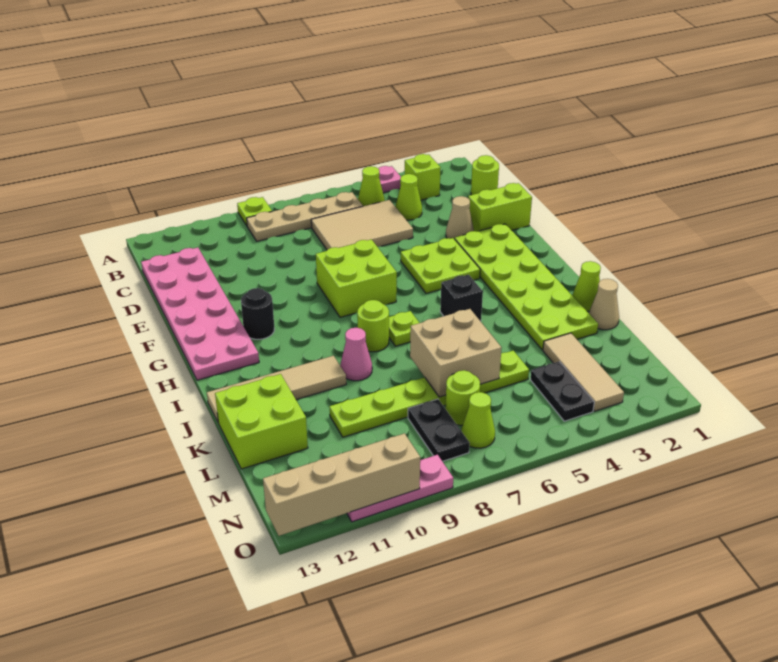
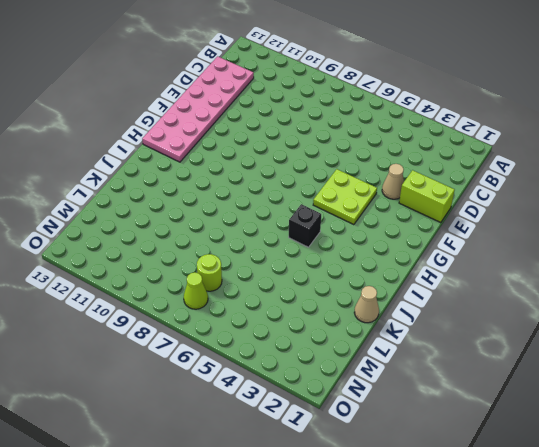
none -> pink plate A4 level 1
none -> lime plate A9 level 1
none -> lime brick B3 level 1
none -> lime cone B5 level 1

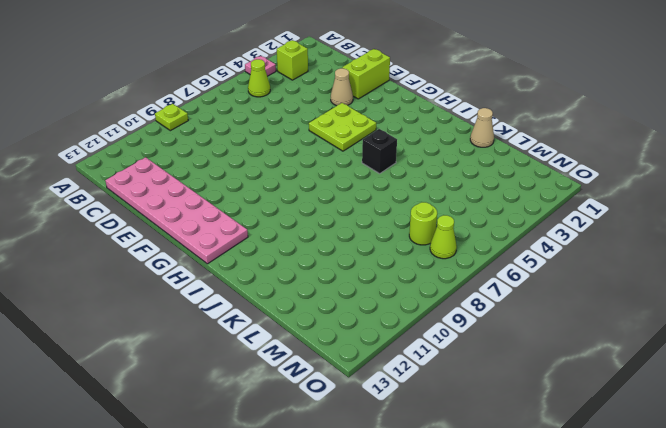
none -> tan plate B6:B9 level 1
none -> lime round brick C1 level 1
none -> lime cone C4 level 1
none -> tan tile C5:D7 level 1

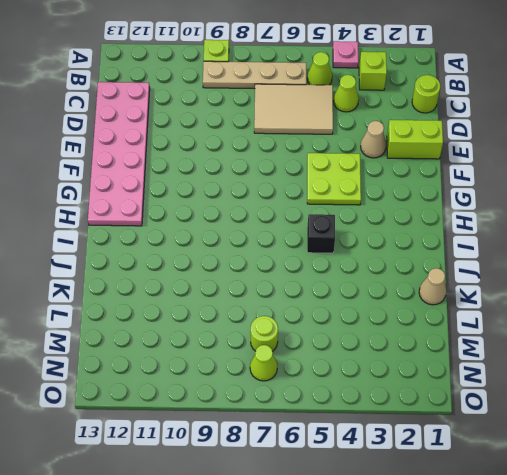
none -> lime plate F2:K3 level 1
none -> lime brick F7:G8 level 1
none -> black round brick G11 level 1
none -> lime plate I7 level 1

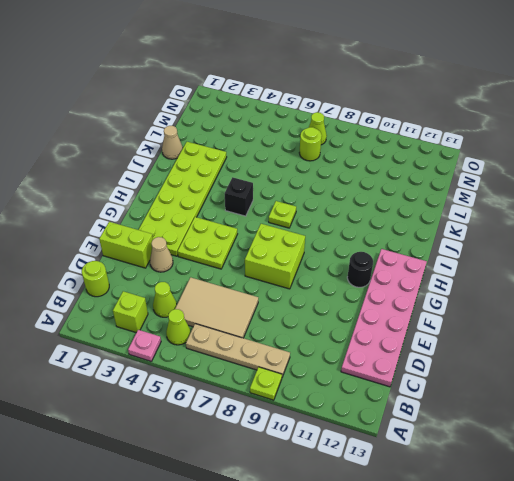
none -> lime round brick I8 level 1
none -> lime cone J1 level 1
none -> pink cone J9 level 1
none -> tan tile J10:J13 level 1

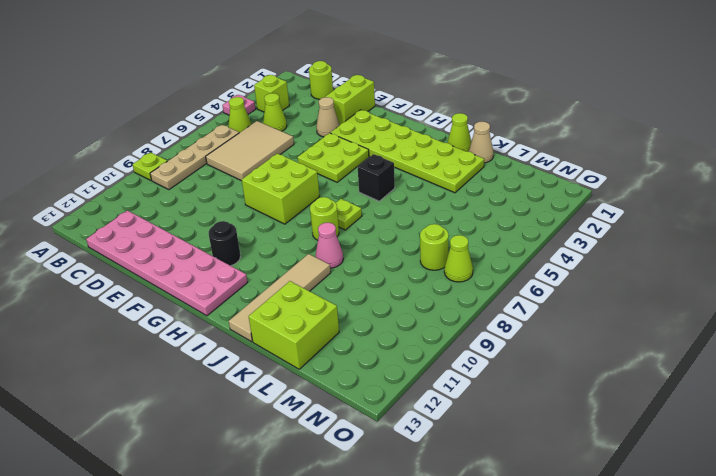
none -> tan tile L3:N3 level 1
none -> lime plate L5:L10 level 1
none -> black plate M4:N4 level 1
none -> black plate M8:N8 level 1

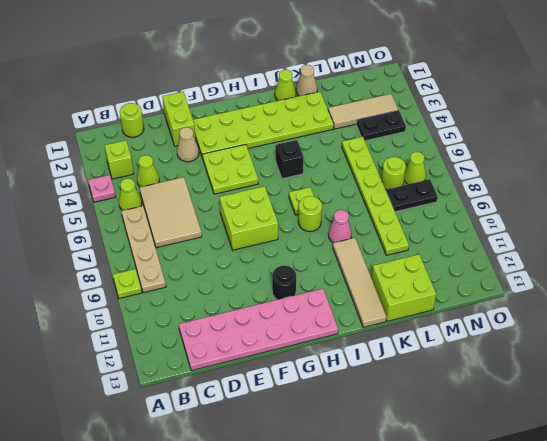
none -> pink plate O9:O11 level 1
none -> tan brick K6:L7 level 2
none -> tan brick O10:O13 level 2

